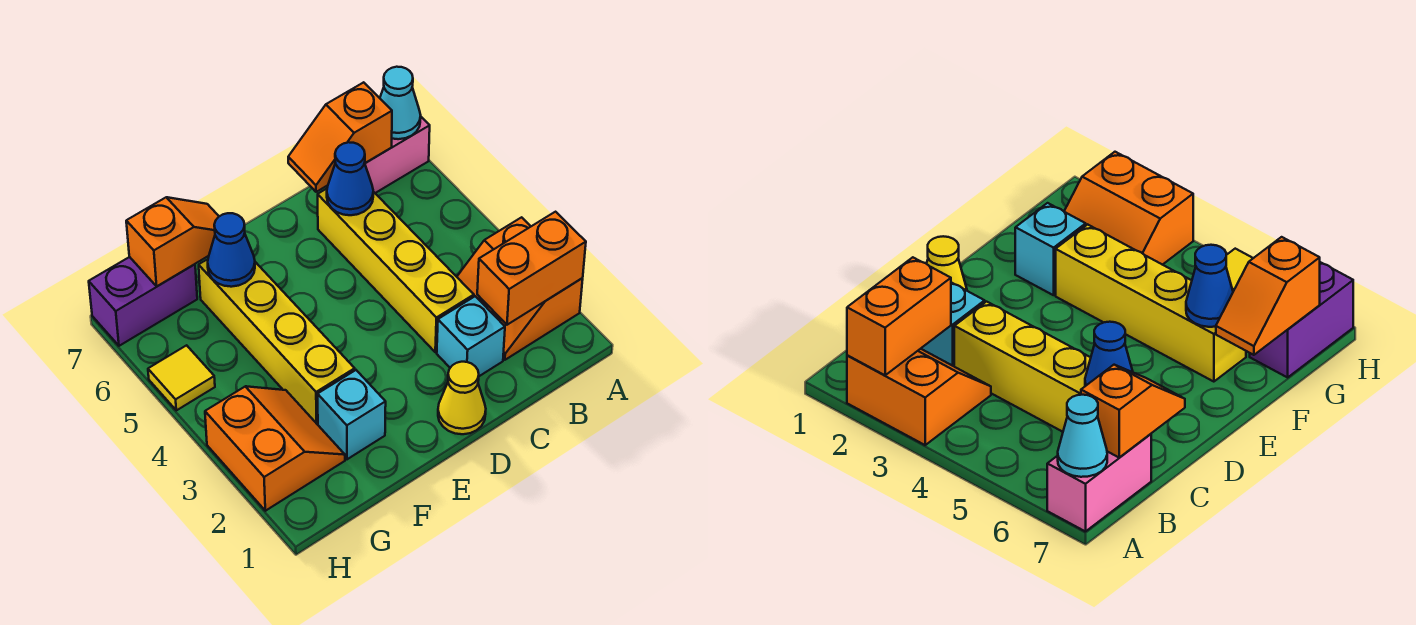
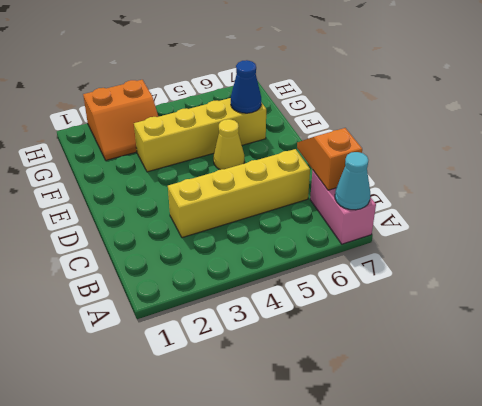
yellow cone E5 level 1 -> yellow cone D1 level 1
none -> orange slope A2:B3 level 1 top A
none -> cyan brick C2 level 1
none -> cyan brick F2 level 1

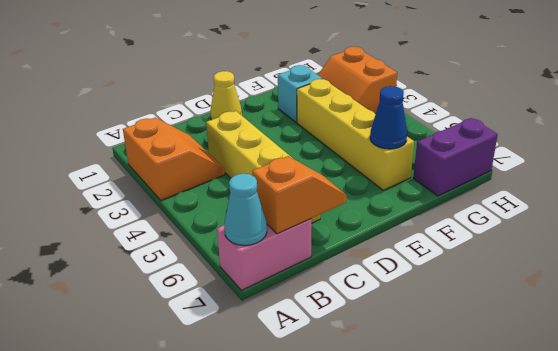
none -> cyan brick C2 level 1
none -> yellow tile H5 level 1
none -> orange brick A2:B2 level 2

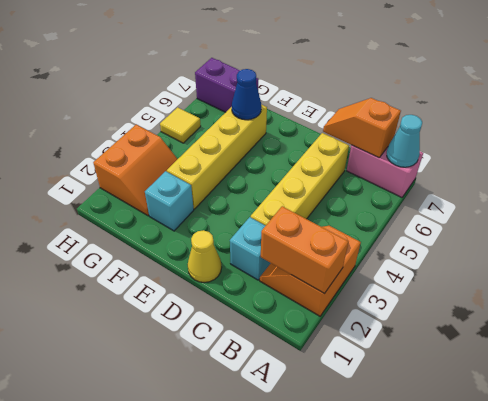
none -> blue cone C6 level 2
none -> orange slope F7:G7 level 2 top G

